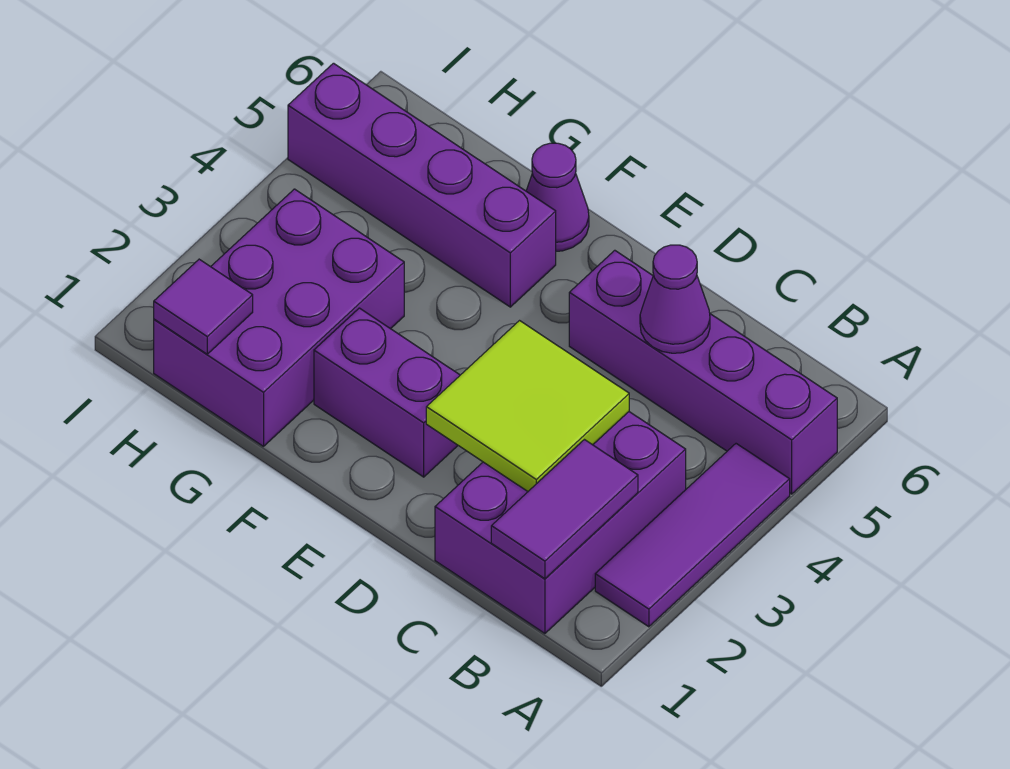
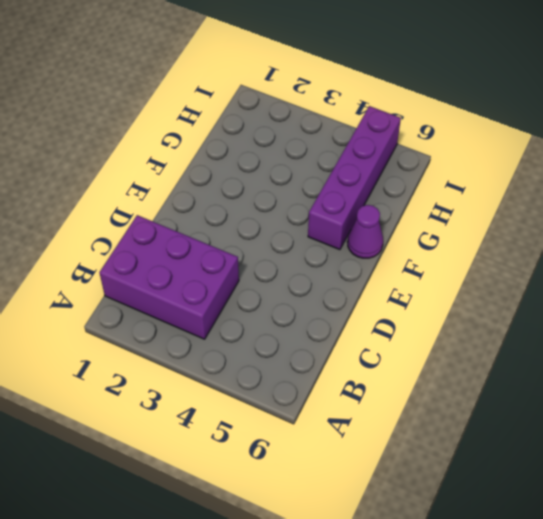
none -> purple tile A2:A4 level 1
none -> purple brick A5:D5 level 1

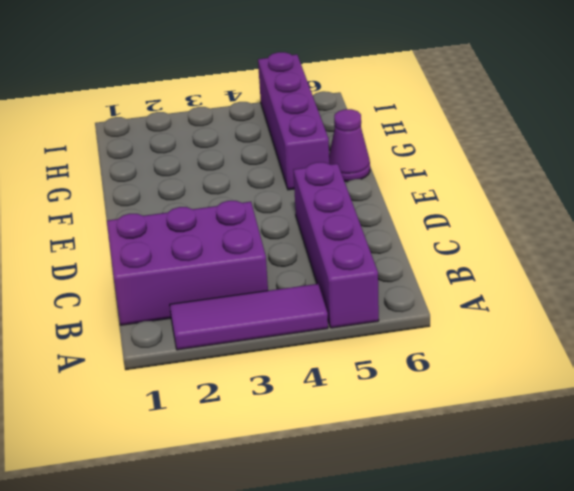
none -> purple brick E2:F2 level 1
none -> purple brick G1:H3 level 1

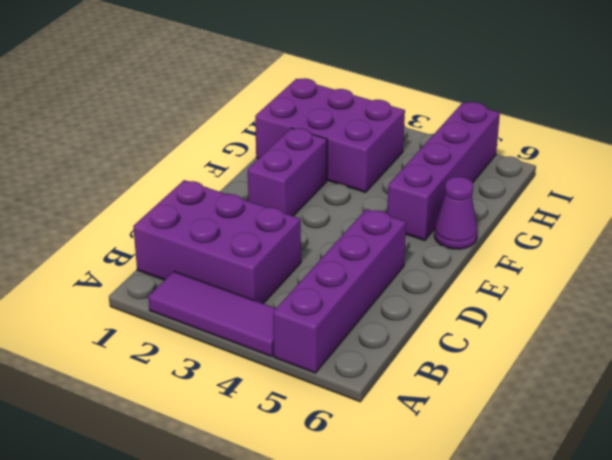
none -> purple tile B1:B2 level 2
none -> lime tile C2:D3 level 2

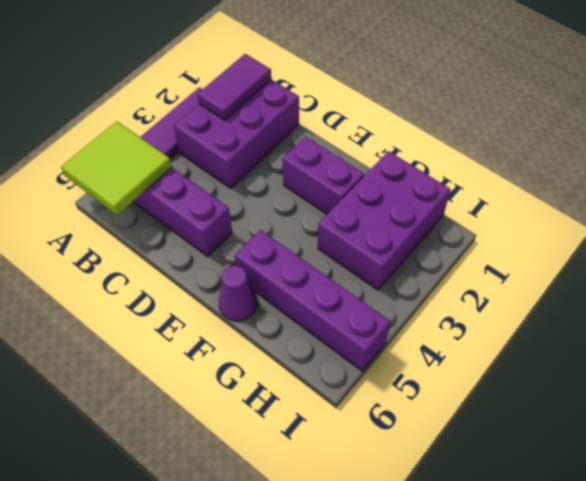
lime tile A5:B6 level 2 -> lime tile C2:D3 level 2
none -> purple cone C5 level 2
none -> purple tile H1 level 2

